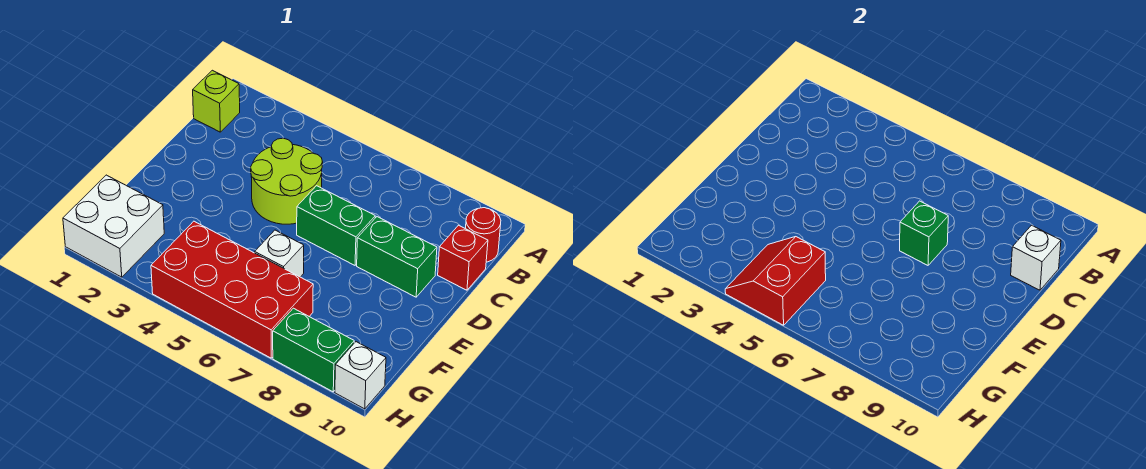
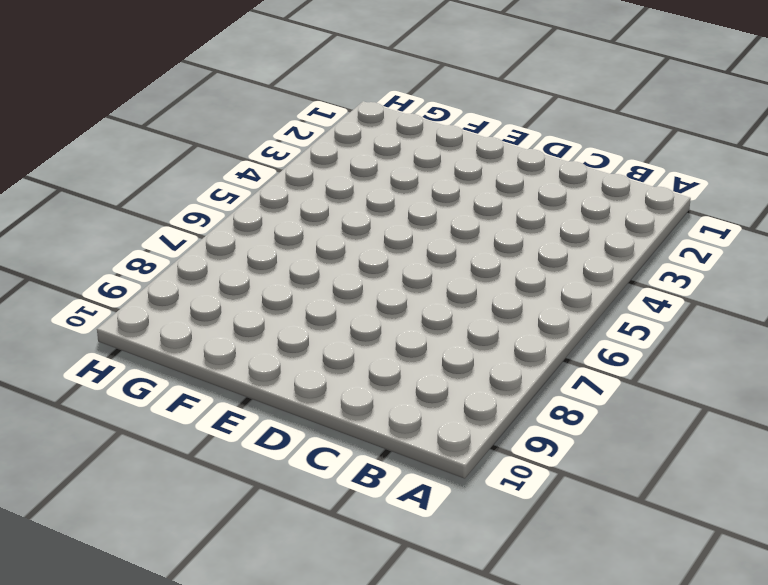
none -> lime brick B1 level 1
none -> red round brick B10 level 1
none -> lime round brick C4:D5 level 1

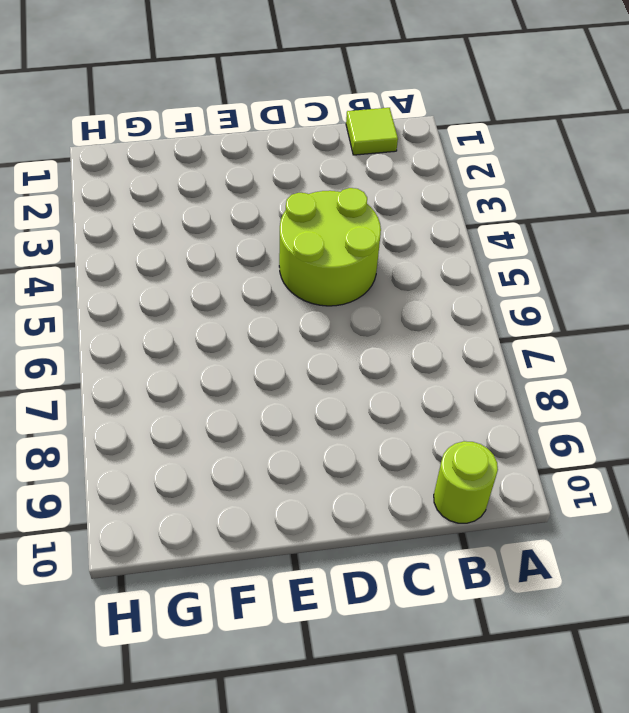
lime tile B1 level 1 -> lime brick B1 level 1
lime round brick B10 level 1 -> red round brick B10 level 1
none -> red brick C10 level 1
none -> green brick D6:D7 level 1
none -> green brick D8:D9 level 1

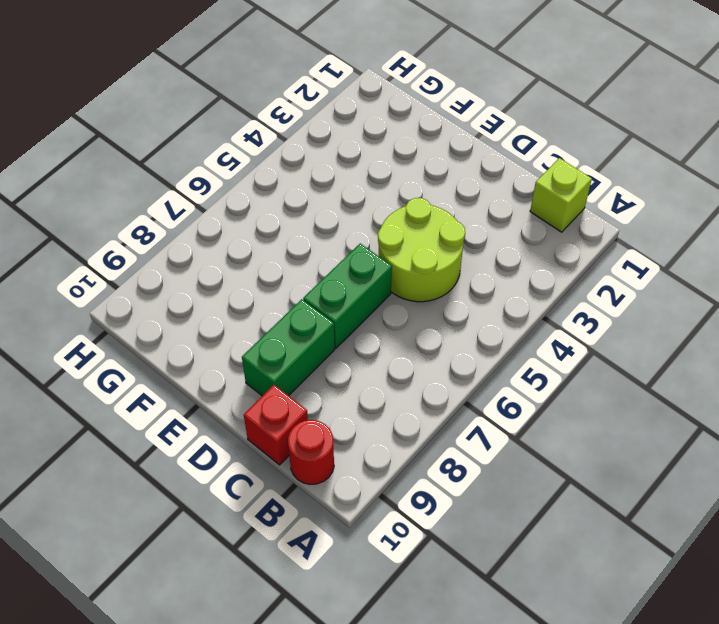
none -> white brick F6 level 1
none -> white brick G1:H2 level 1
none -> red brick G4:H7 level 1

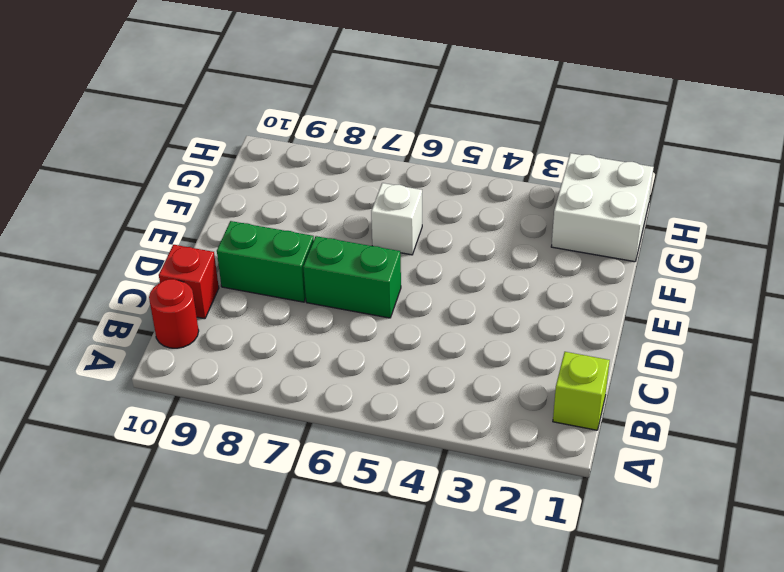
none -> lime round brick C4:D5 level 1
none -> red brick G4:H7 level 1
none -> green brick H8:H9 level 1

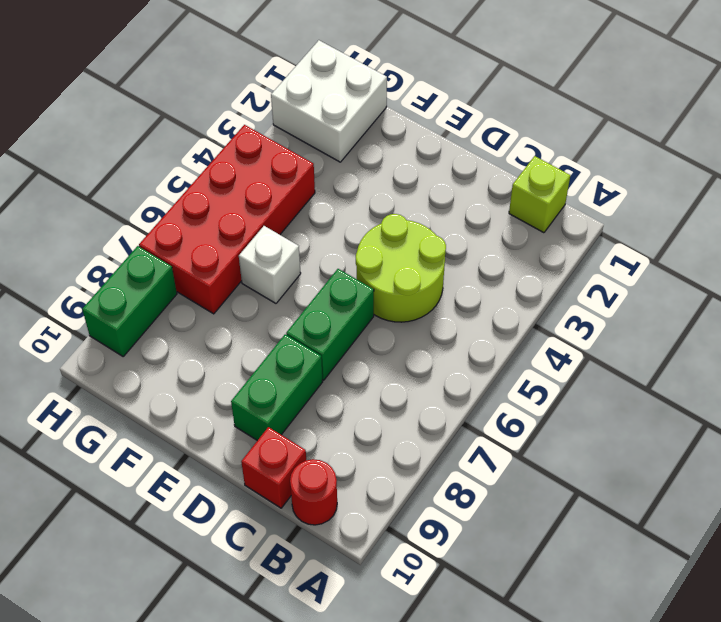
none -> white brick H10 level 1
none -> white brick C10 level 2
none -> green brick D7 level 2

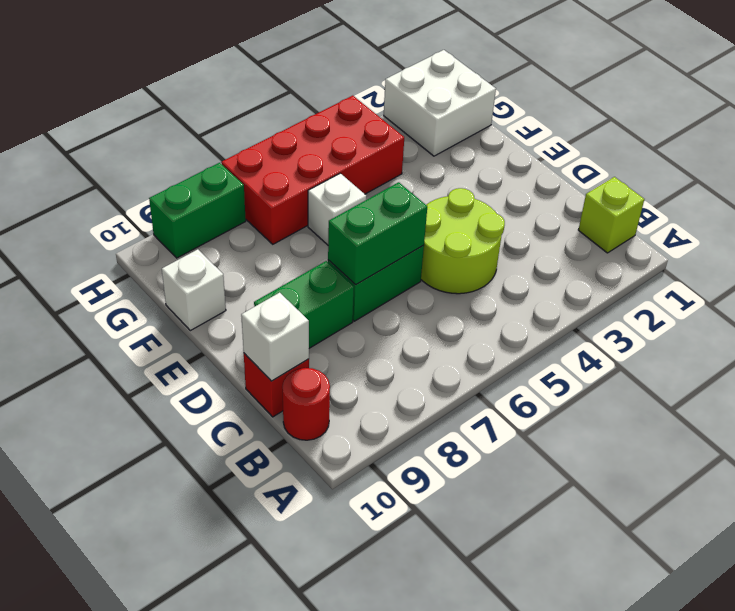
green brick D6:D7 level 2 -> green brick D7 level 2
white brick F10 level 1 -> white brick H10 level 1
none -> red slope G4:H5 level 2 top 5

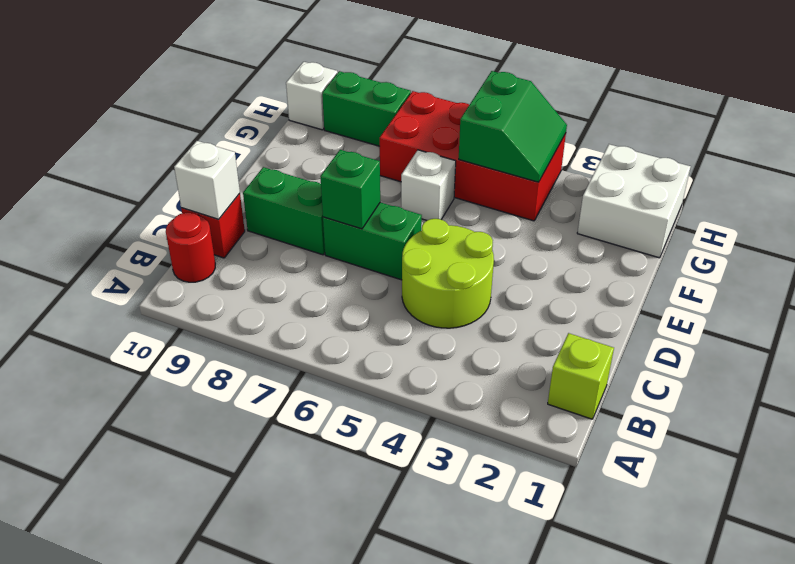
green slope G4:H5 level 2 top 5 -> red slope G4:H5 level 2 top 5

